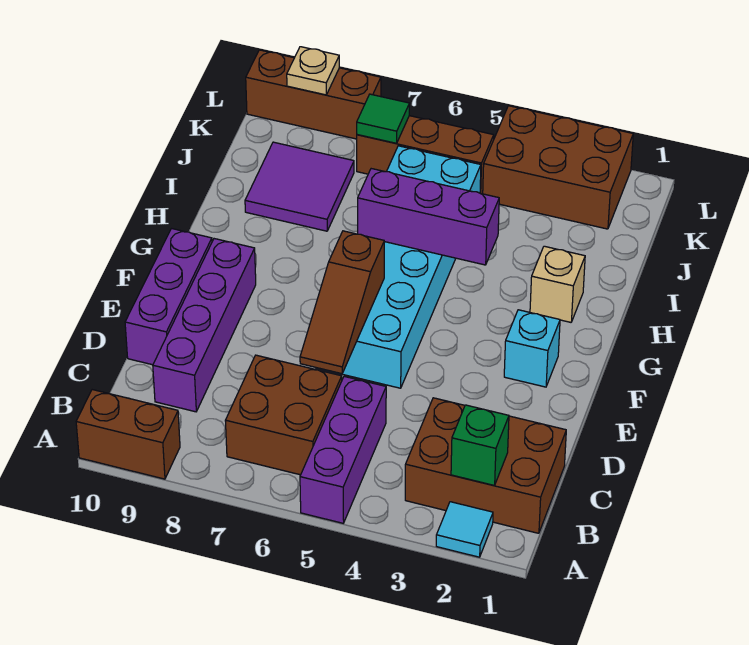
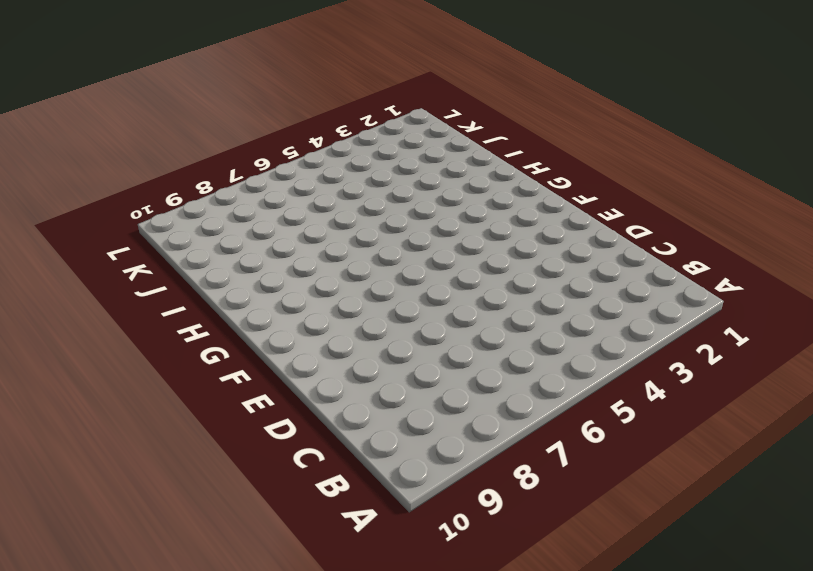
none -> cyan tile A2 level 1
none -> purple brick A5:C5 level 1
none -> brown brick A9:A10 level 1

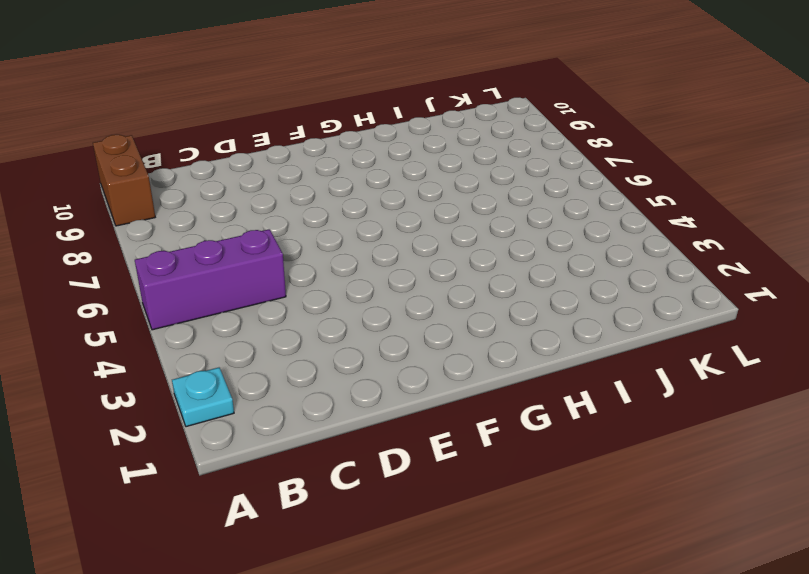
cyan plate A2 level 1 -> cyan tile A2 level 1
none -> brown brick B1:C3 level 1
none -> brown brick B6:C7 level 1
none -> purple brick C9:F9 level 1

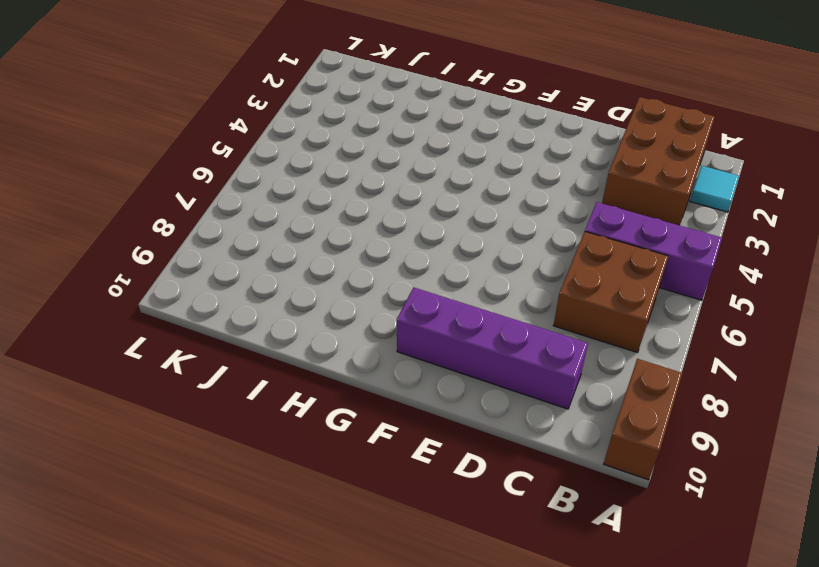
none -> purple brick D10:F10 level 1
none -> cyan brick E5:J6 level 1
none -> cyan brick F2 level 1

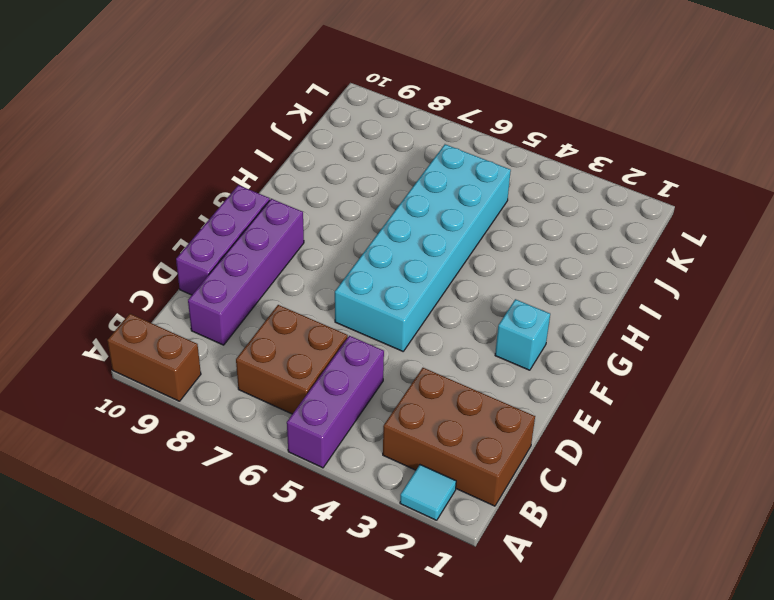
none -> tan brick H2 level 1
none -> purple tile I8:J9 level 1
none -> brown brick K2:L4 level 1

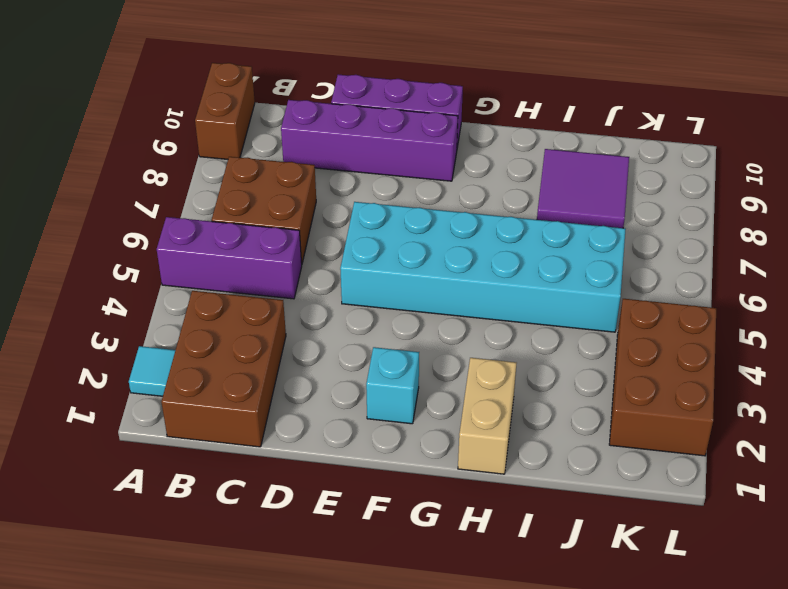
tan brick H1:H2 level 1 -> tan brick H2 level 1
none -> brown brick K5:K7 level 1
none -> brown brick L8:L10 level 1
none -> green brick B2 level 2

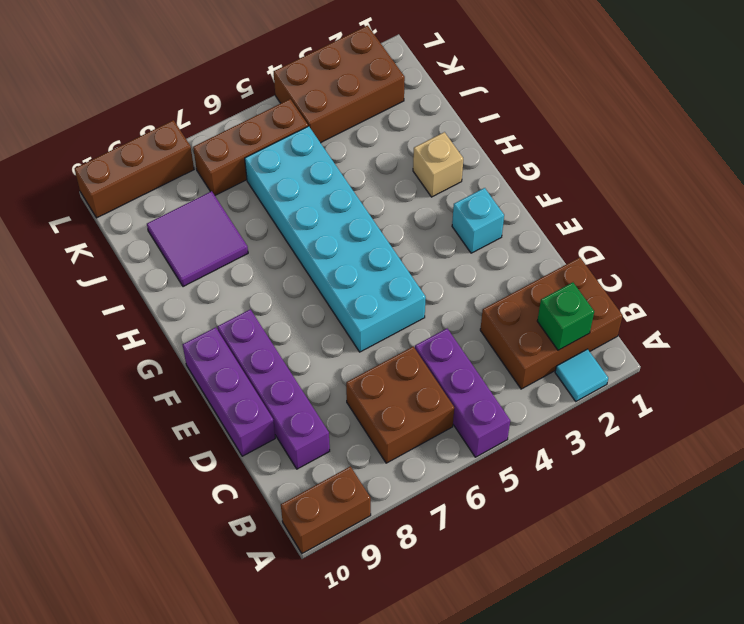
none -> brown slope D6:F6 level 2 top F
none -> purple brick H4:H6 level 2
none -> green tile K7 level 2

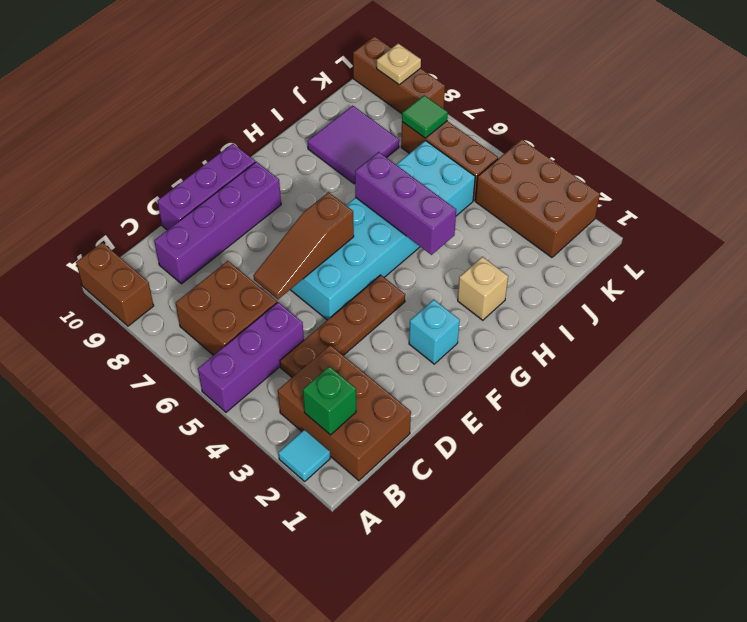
brown plate C4:F4 level 1 -> none

